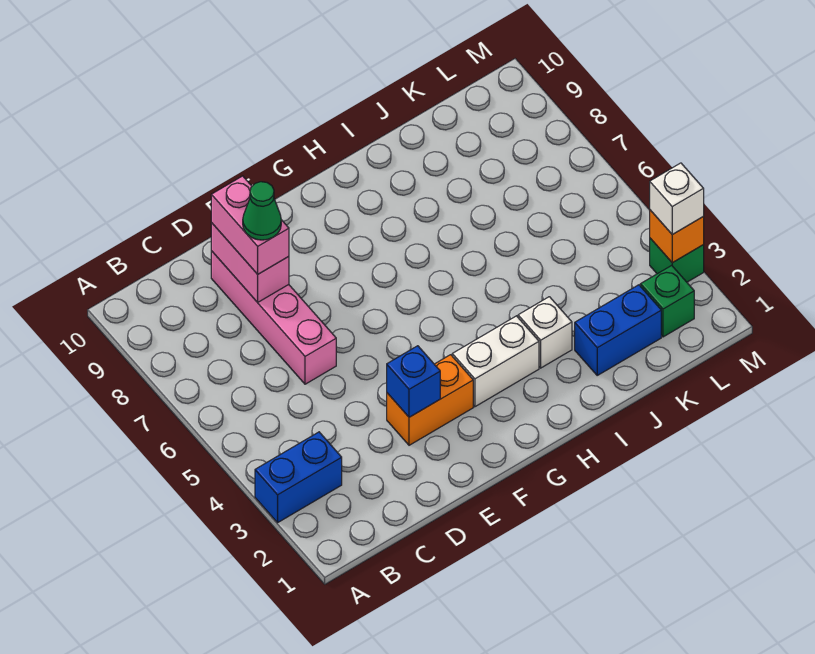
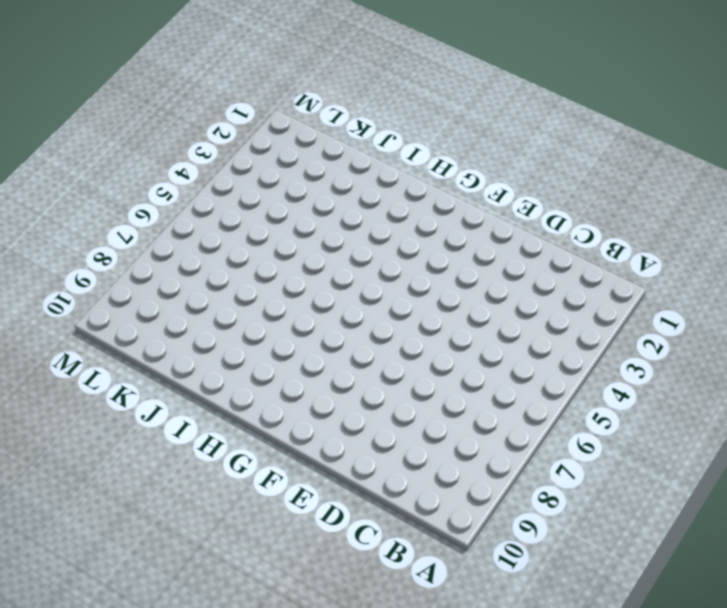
none -> blue brick A3:B3 level 1
none -> pink brick D6:D9 level 1
none -> orange brick E3:F3 level 1

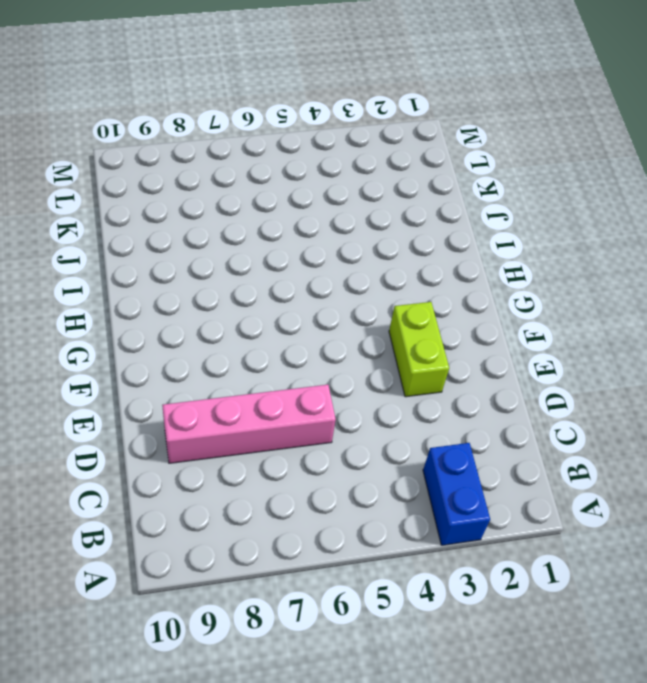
lime brick E3:F3 level 1 -> orange brick E3:F3 level 1
none -> white brick G3:H3 level 1
none -> white brick I3 level 1
none -> blue brick J2:K2 level 1

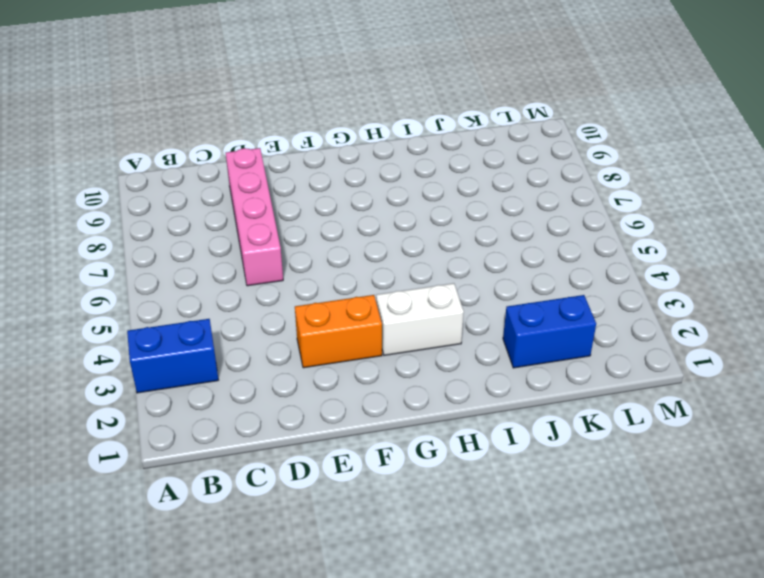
none -> white brick I3 level 1
none -> green brick L2 level 1
none -> green brick M3 level 1

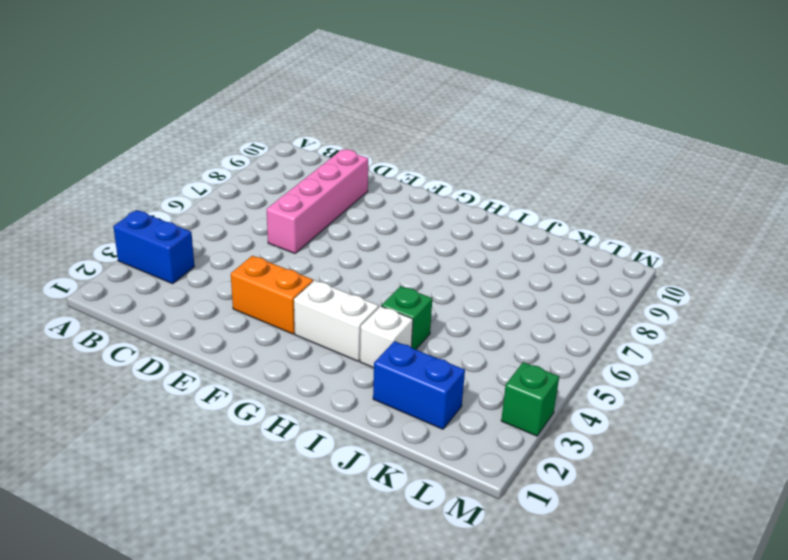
green brick I4 level 1 -> green brick L2 level 1
none -> pink brick D8:D9 level 2
none -> blue brick E3 level 2
none -> orange brick M3 level 2

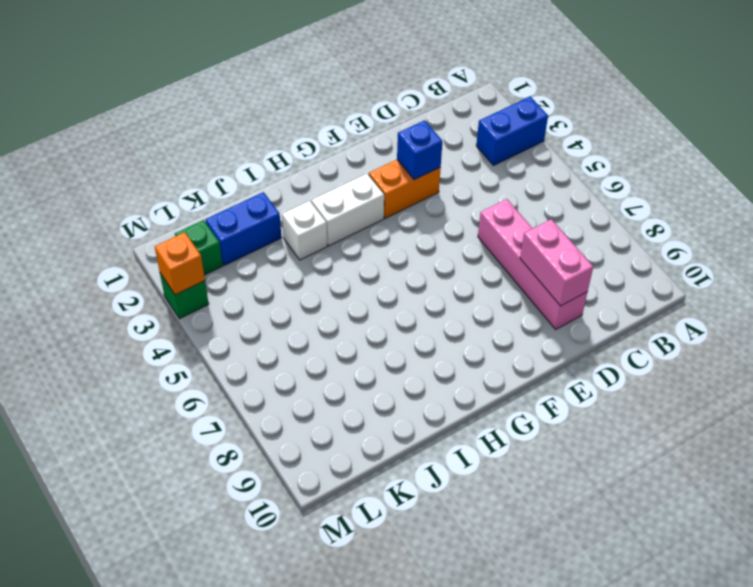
none -> pink brick D8:D9 level 3
none -> white brick M3 level 3
none -> green cone D8 level 4

